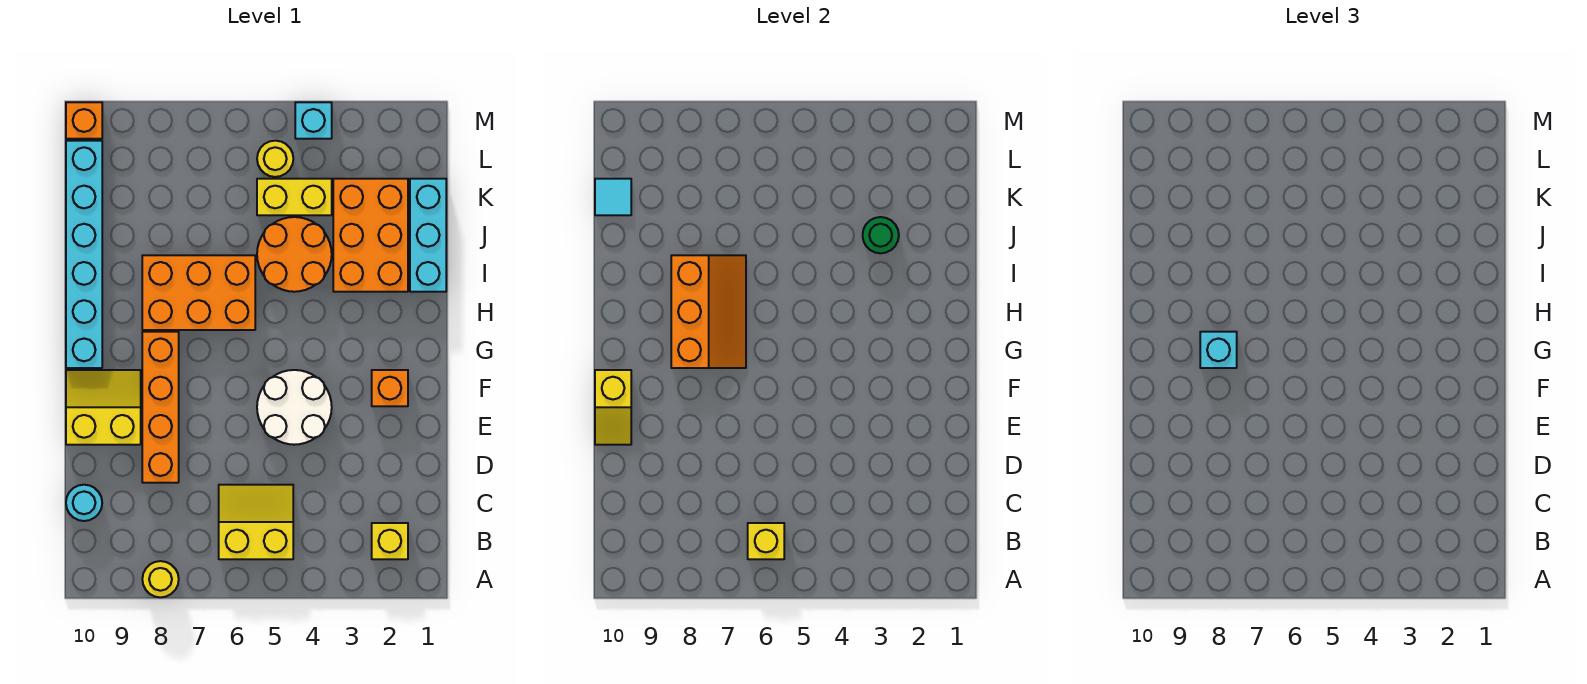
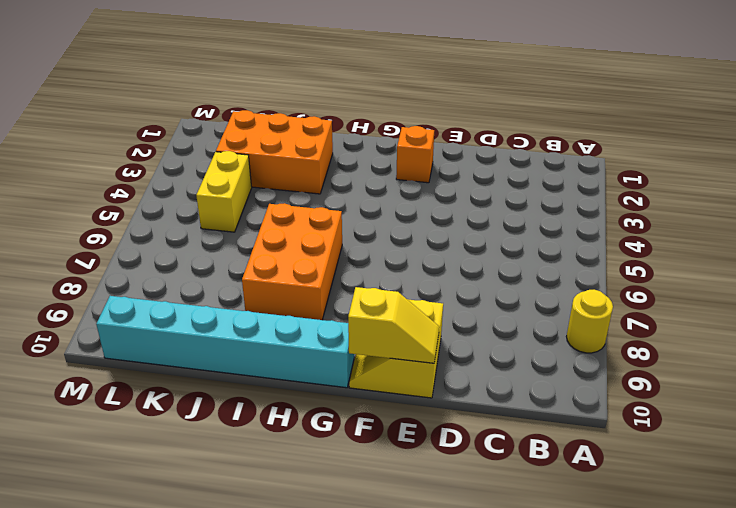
none -> yellow brick B2 level 1
none -> yellow slope B5:C6 level 1 top B
none -> cyan round brick C10 level 1

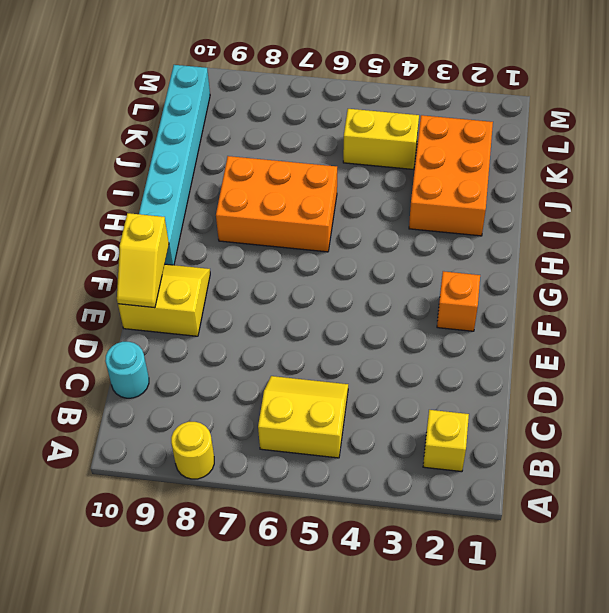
none -> orange brick D8:G8 level 1
none -> white round brick E4:F5 level 1
none -> cyan brick I1:K1 level 1

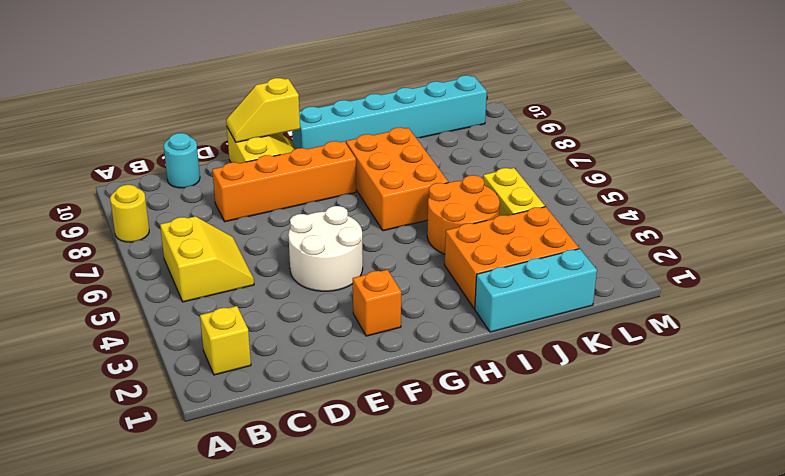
none -> yellow round brick L5 level 1
none -> cyan brick M4 level 1
none -> orange brick M10 level 1

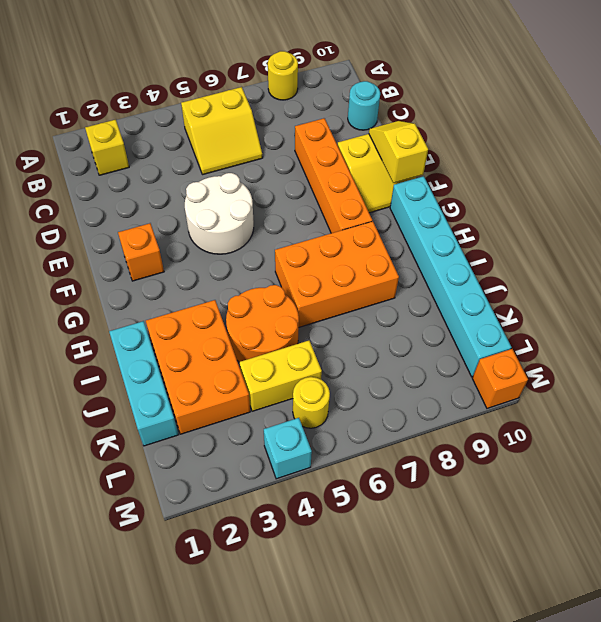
none -> yellow brick B6 level 2
none -> orange slope G7:I8 level 2 top 8
none -> green round brick J3 level 2

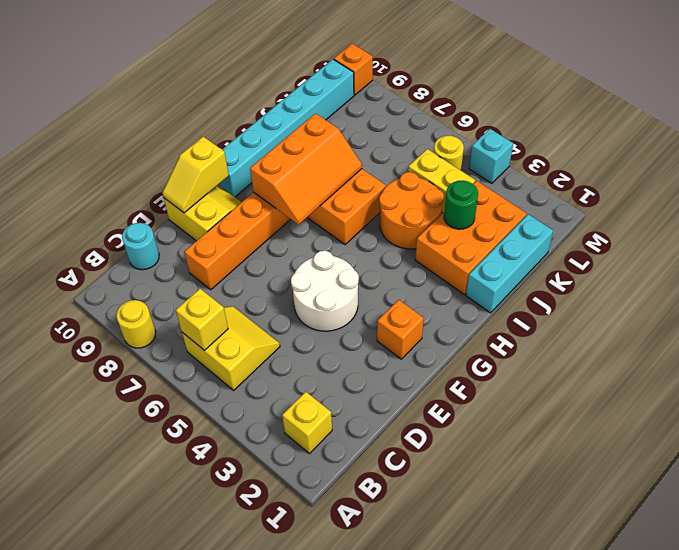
none -> cyan tile K10 level 2
none -> cyan brick G8 level 3

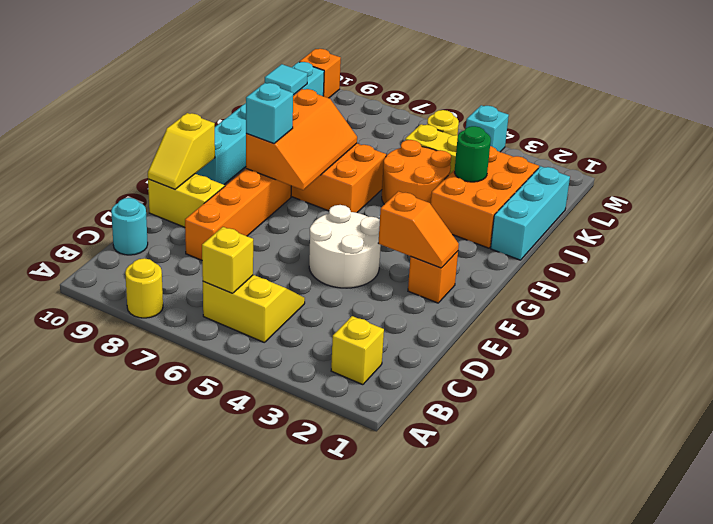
orange slope F2:F3 level 2 top 3 -> none

